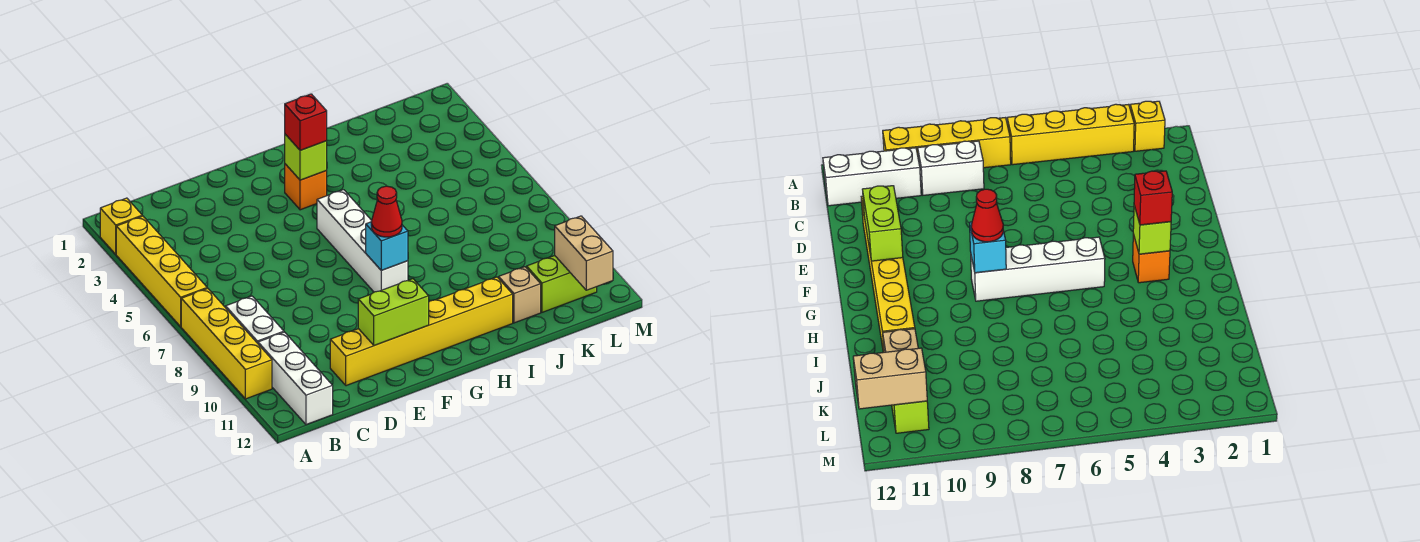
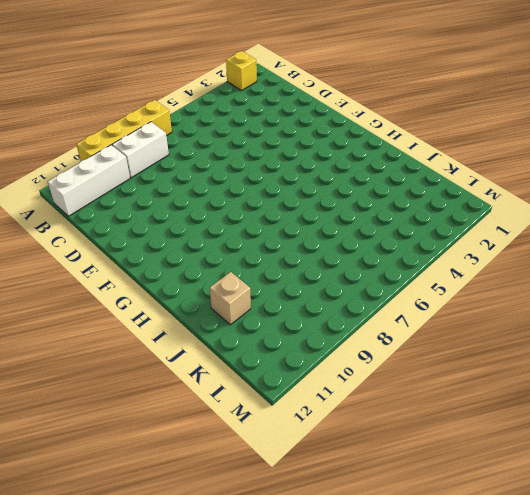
none -> yellow brick A3:A6 level 1
none -> yellow brick D11:I11 level 1
none -> orange brick G3 level 1

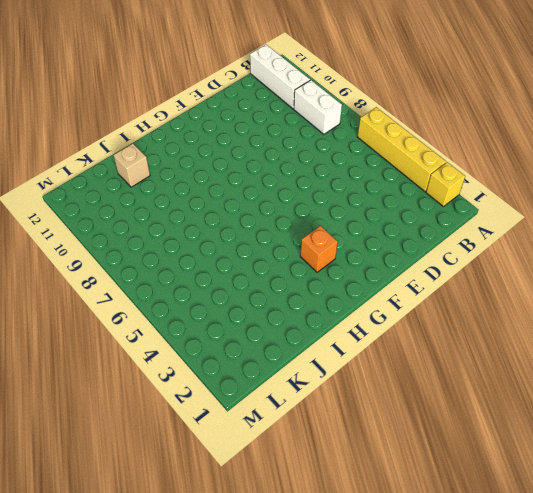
none -> yellow brick A7:A10 level 1
none -> yellow brick D11:I11 level 1
none -> white brick G5:G8 level 1

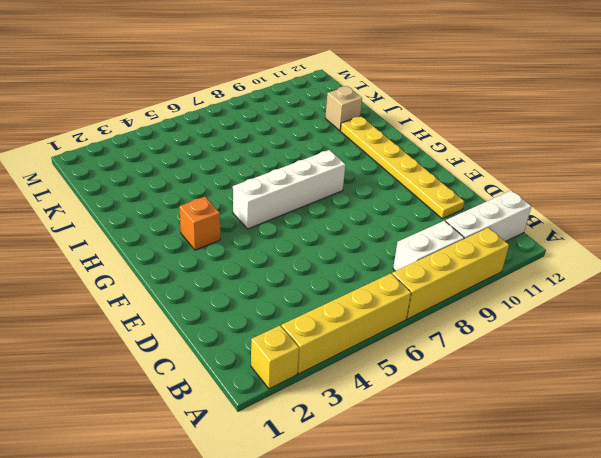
yellow plate D11:I11 level 1 -> yellow brick D11:I11 level 1
none -> lime brick K11:L11 level 1
none -> lime brick E11:F11 level 2
none -> lime brick G3 level 2

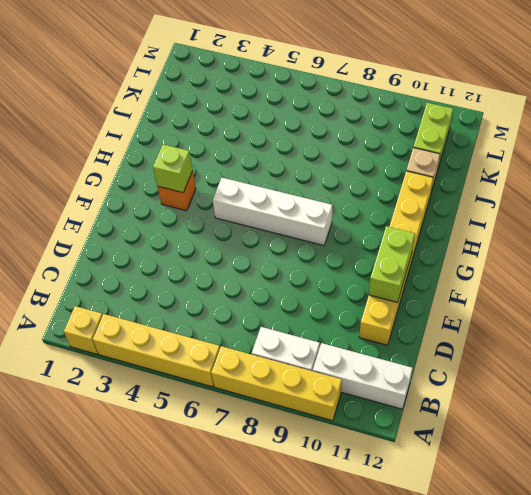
none -> cyan brick G8 level 2
none -> tan brick L11:L12 level 2
none -> red brick G3 level 3

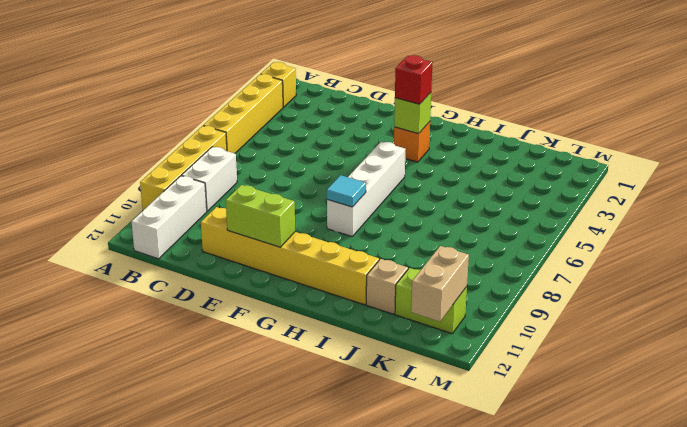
cyan tile G8 level 2 -> cyan brick G8 level 2
none -> red cone G8 level 3

